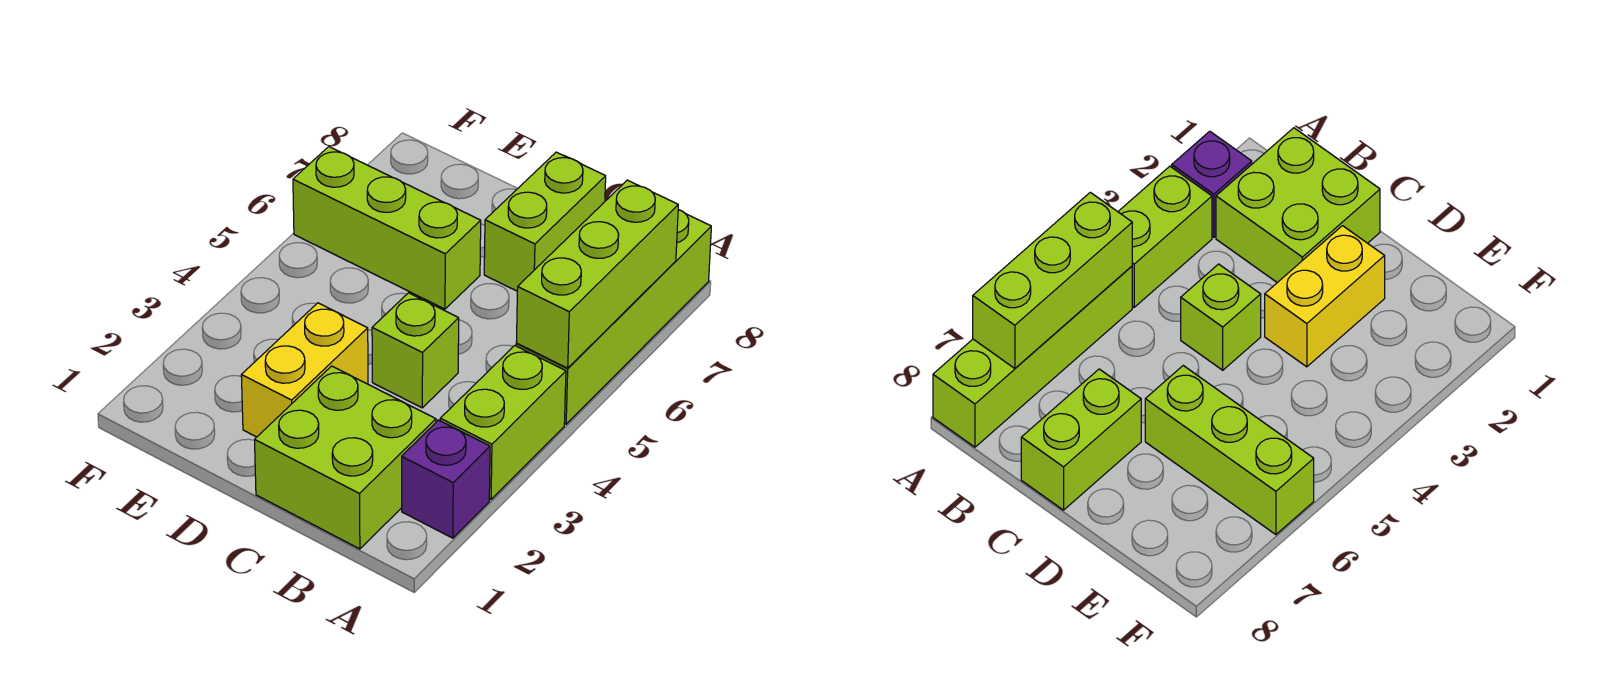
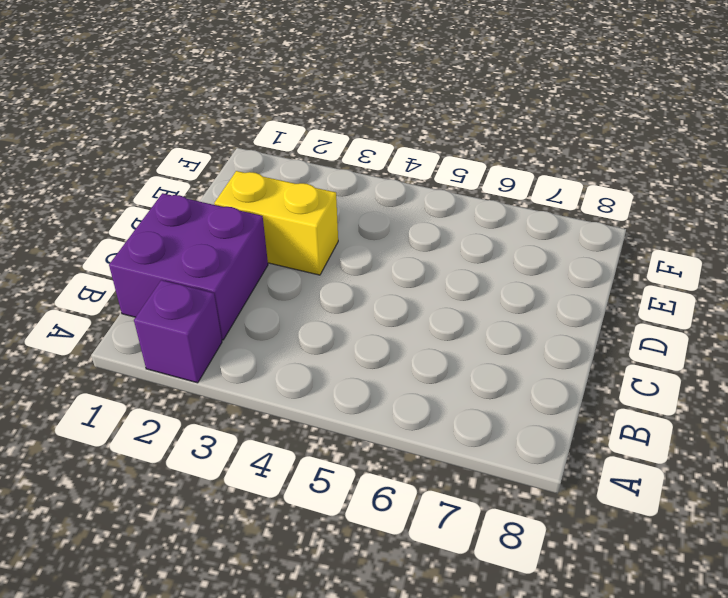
purple brick B1:C2 level 1 -> lime brick B1:C2 level 1
none -> lime brick A3:A4 level 1
none -> lime brick A5:A8 level 1

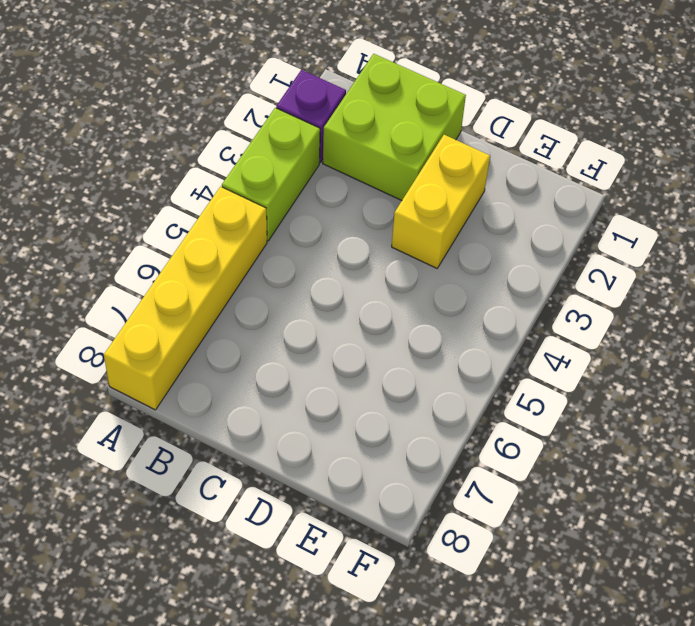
yellow brick A5:A8 level 1 -> lime brick A5:A8 level 1
none -> lime brick C4 level 1
none -> lime brick C7:C8 level 1

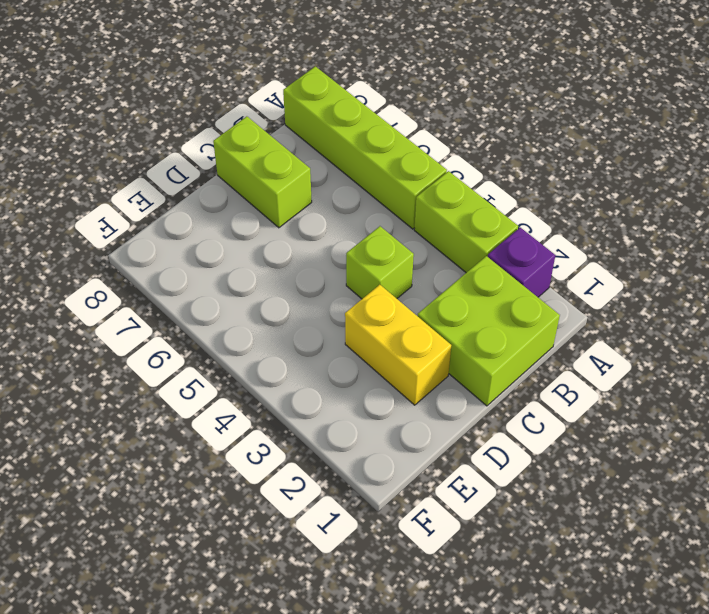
none -> lime brick D6:F6 level 1
none -> lime brick A5:A7 level 2

